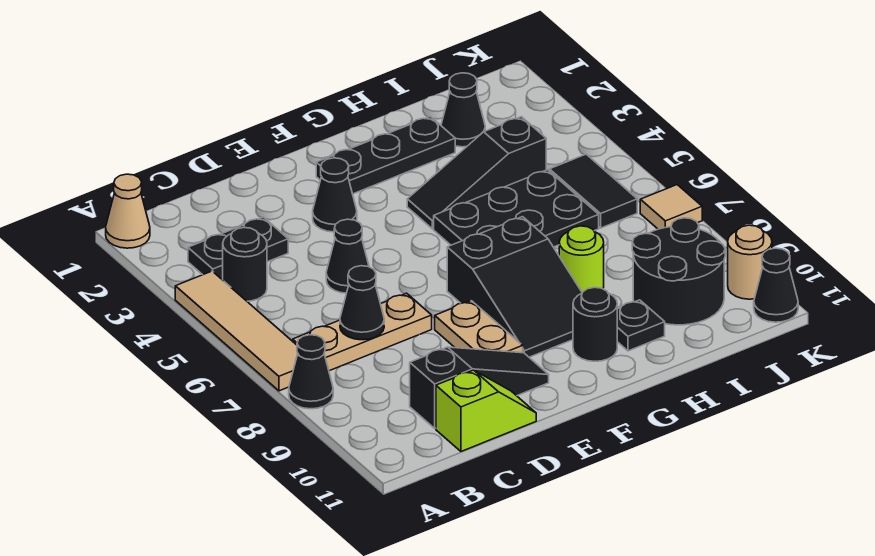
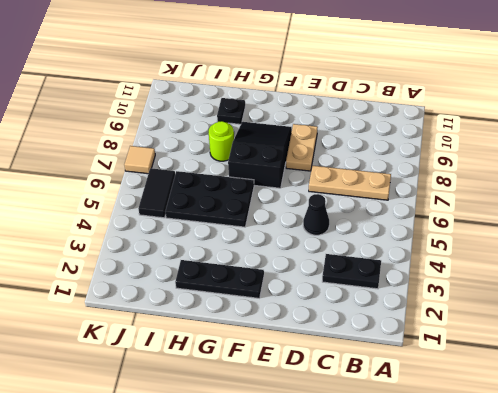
none -> tan cone A1 level 1
none -> tan tile A4:A7 level 1
none -> black cone A8 level 1

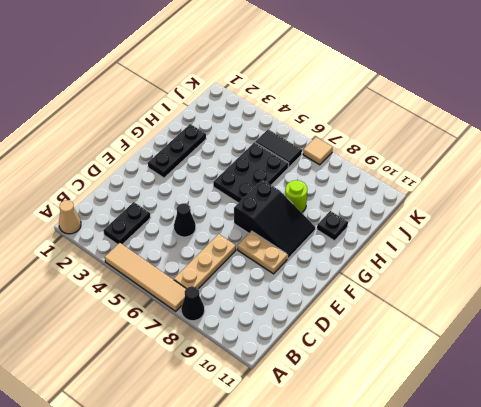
none -> black round brick B4 level 1
none -> black slope C10:E10 level 1 top C
none -> lime slope C11:D11 level 1 top C

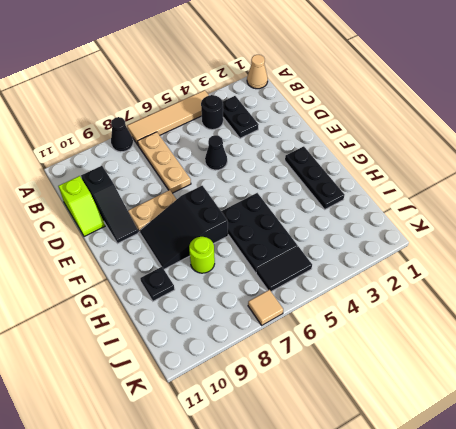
none -> black cone E3 level 1
none -> black slope G4:I4 level 1 top I
none -> black round brick G10 level 1

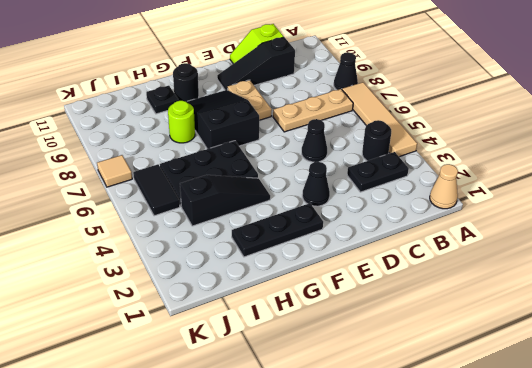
none -> black cone I2 level 1
none -> black round brick I9:J10 level 1
none -> tan round brick K10 level 1

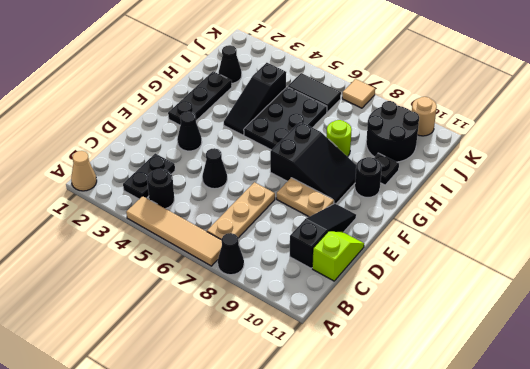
none -> black cone K11 level 1
none -> black cone C7 level 2

